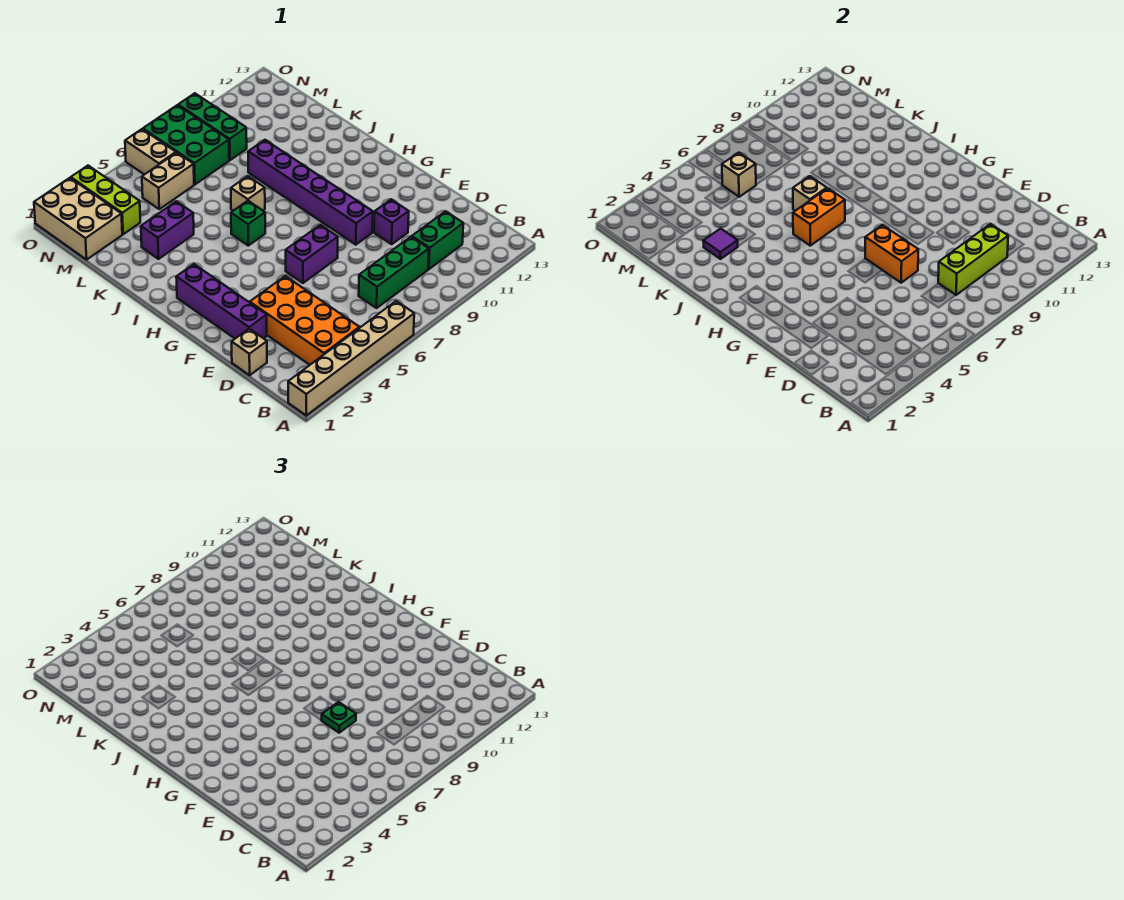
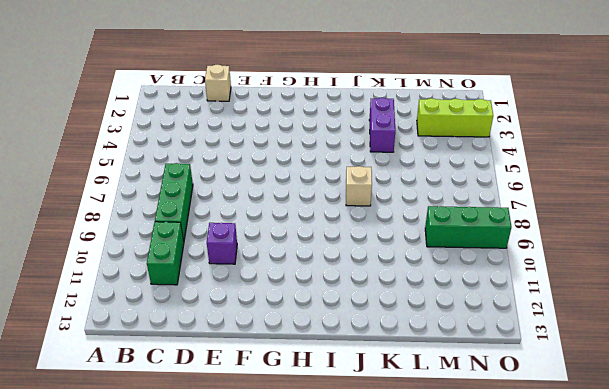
none -> tan brick A1:A6 level 1
none -> orange brick B3:E4 level 1
none -> purple brick E2:H2 level 1

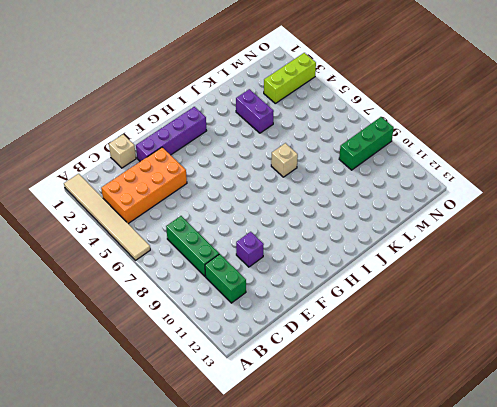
tan tile A1:A6 level 1 -> tan brick A1:A6 level 1
none -> purple brick F6:F7 level 1
none -> purple brick F9:K9 level 1
none -> green brick I6 level 1

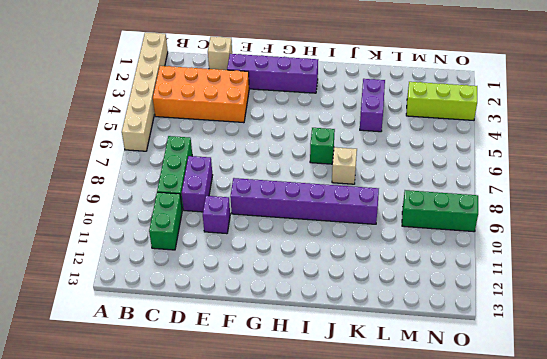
purple brick D8:D9 level 1 -> purple brick F6:F7 level 1
none -> tan brick M1:O2 level 1
none -> tan brick M5:M6 level 1
none -> green brick M7:O8 level 1

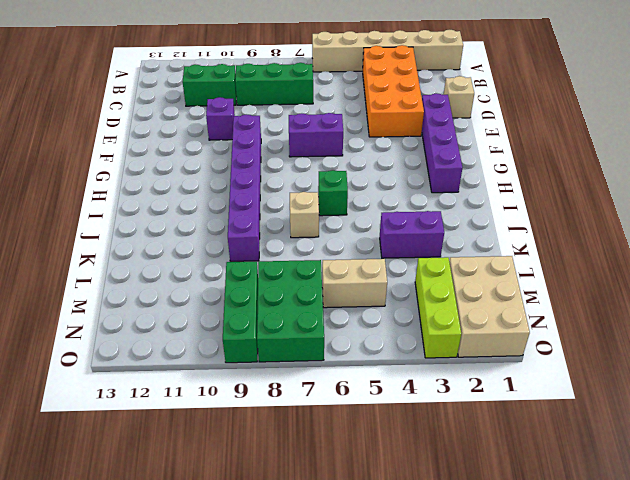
none -> tan brick N6:O6 level 1
none -> lime brick C8:C10 level 2
none -> orange brick E7:F7 level 2

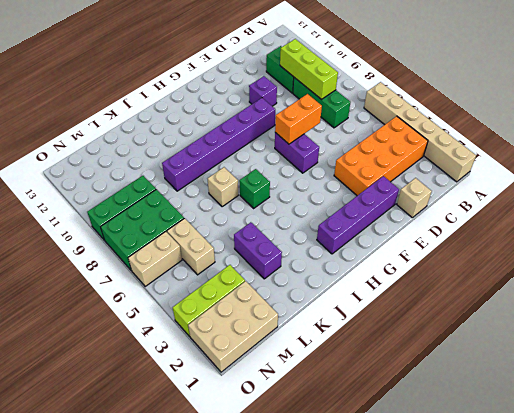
none -> orange brick I6:I7 level 2
none -> tan brick J7 level 2
none -> purple tile K3 level 2

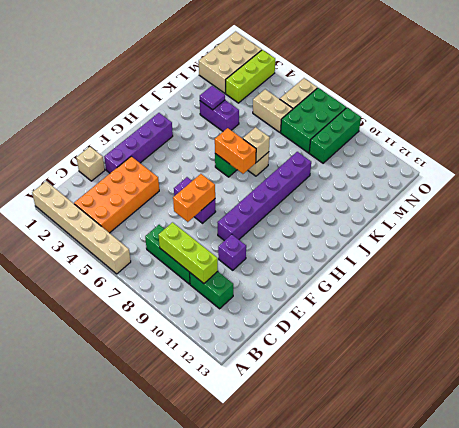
none -> tan brick M6 level 2
none -> green plate E7 level 3

